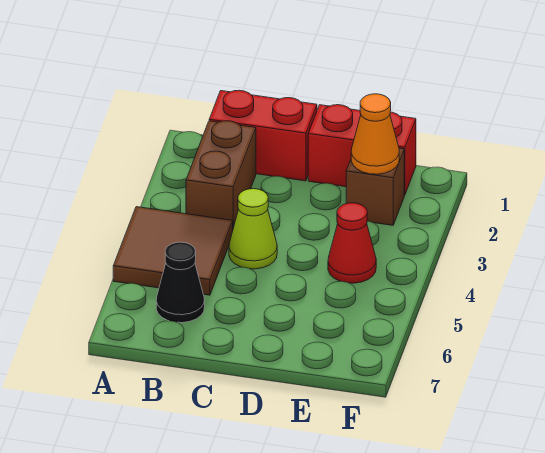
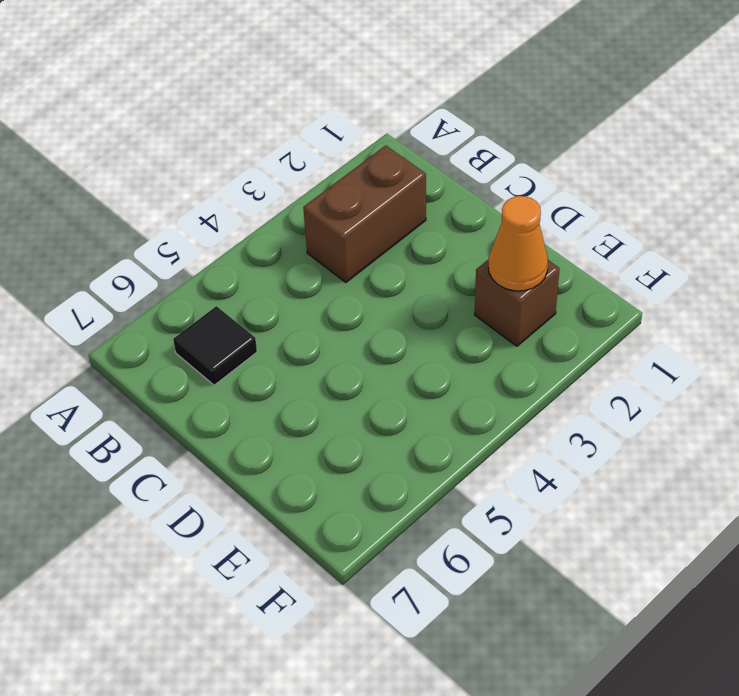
black tile B6 level 1 -> black cone B6 level 1
none -> brown tile A4:B5 level 1
none -> red brick B1:C1 level 1

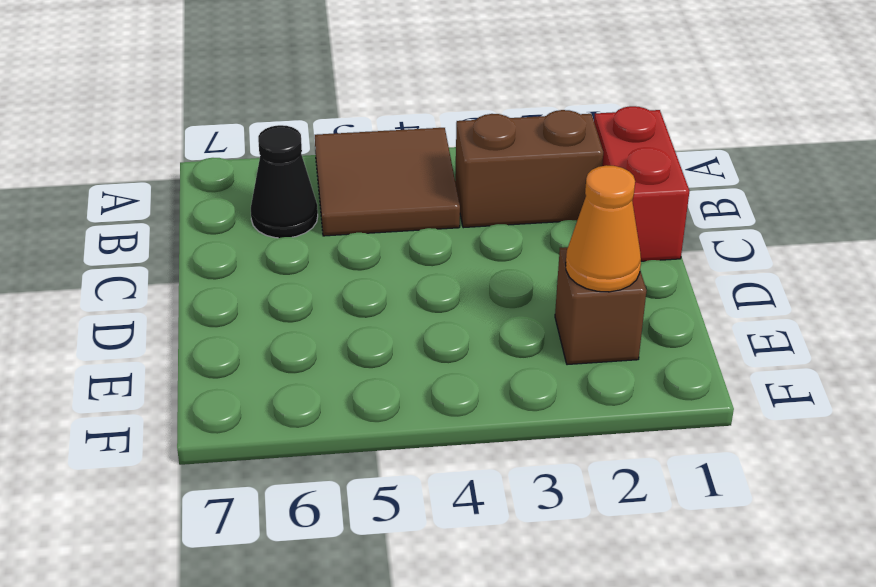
none -> lime cone C4 level 1
none -> red brick D1:E1 level 1

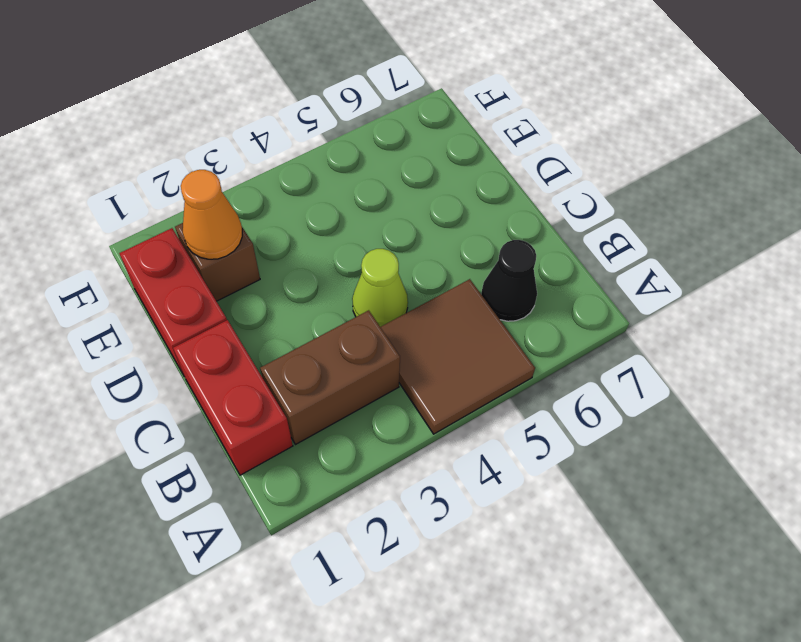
none -> red cone E4 level 1

